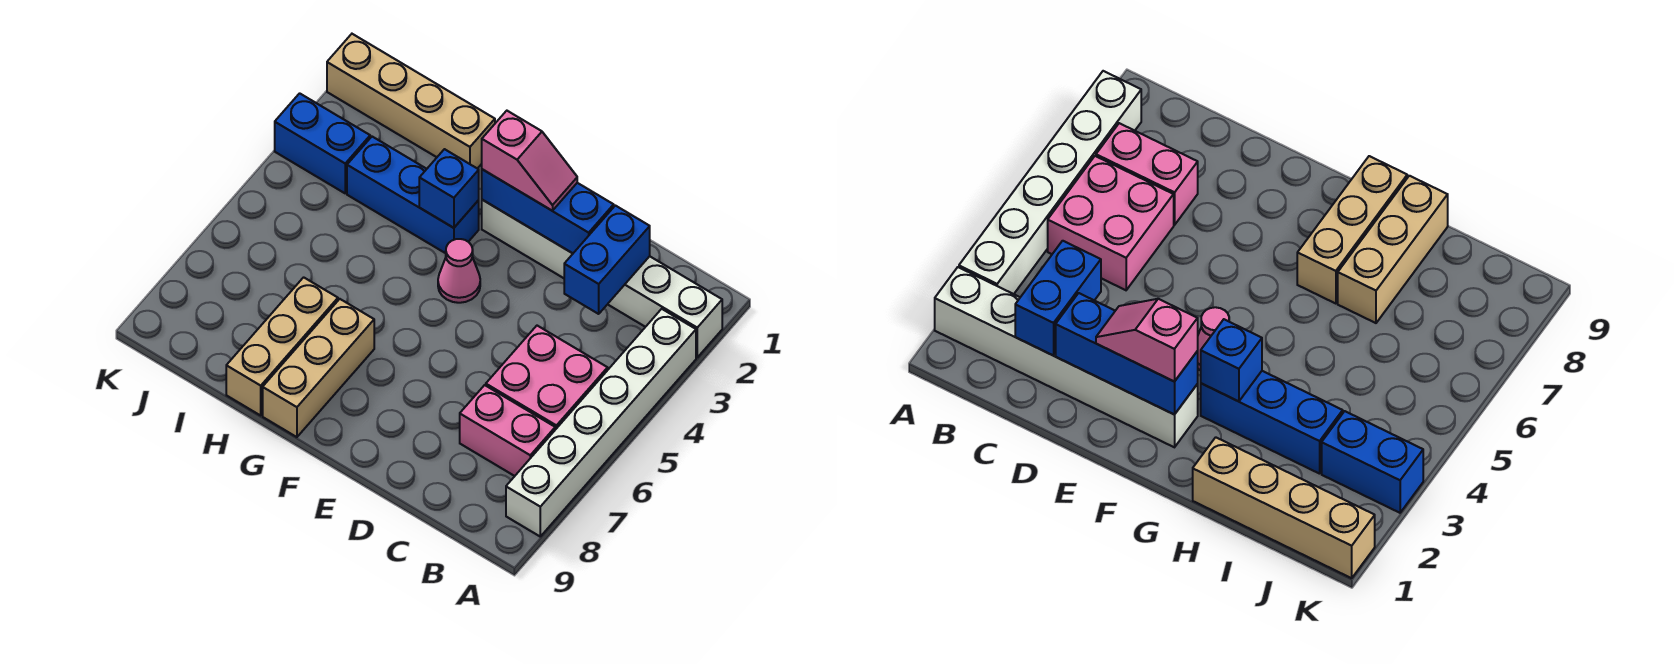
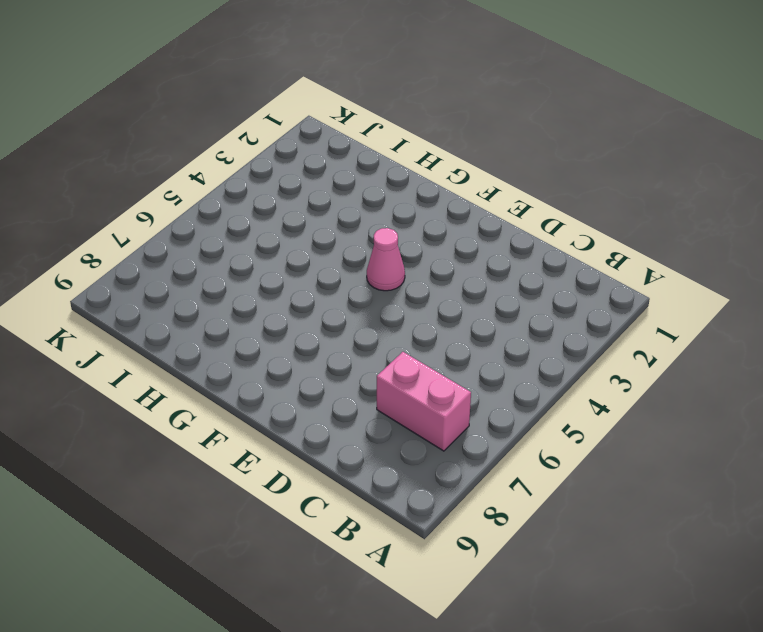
none -> white brick A2:F2 level 1
none -> white brick A3:A8 level 1
none -> pink brick B5:C6 level 1

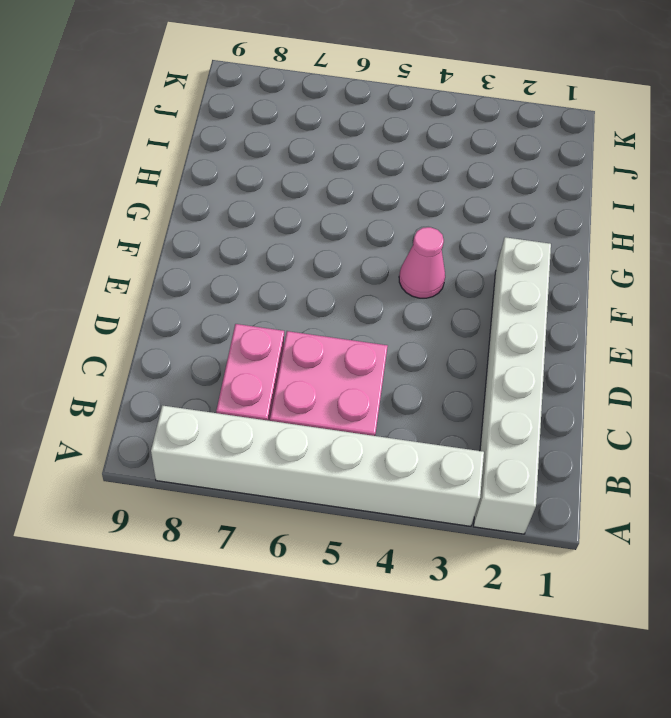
none -> blue brick G3:I3 level 1
none -> tan brick G7:G9 level 1
none -> tan brick H1:K1 level 1

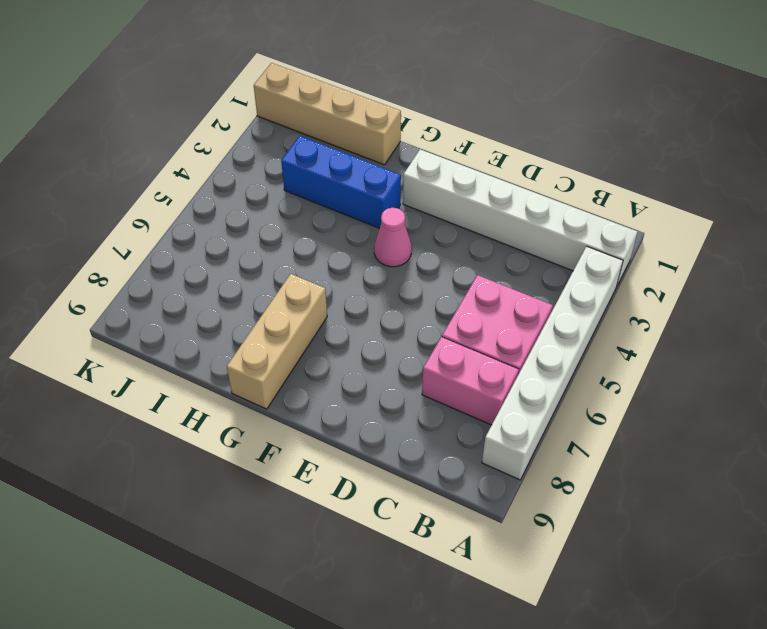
none -> tan brick H7:H9 level 1
none -> blue brick J3:K3 level 1
none -> blue brick C2:C3 level 2

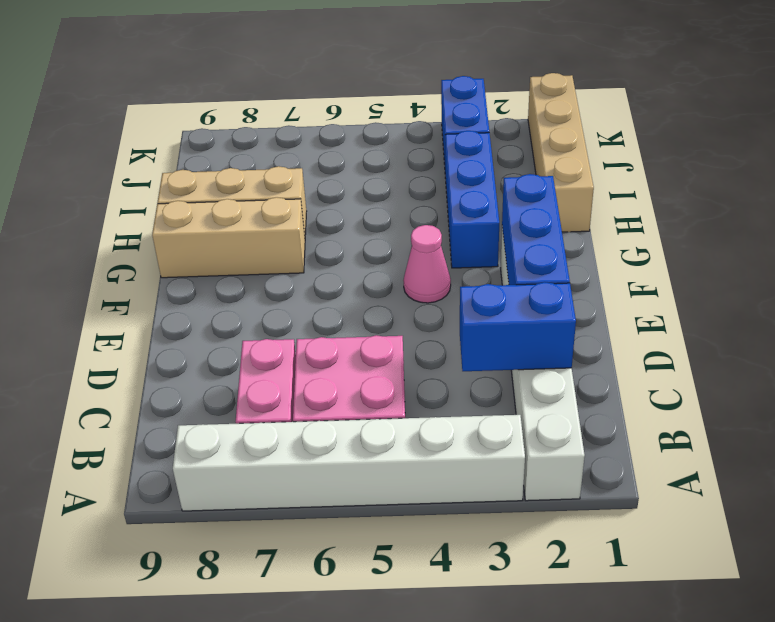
none -> blue brick G3 level 2
none -> pink slope E2:F2 level 3 top F

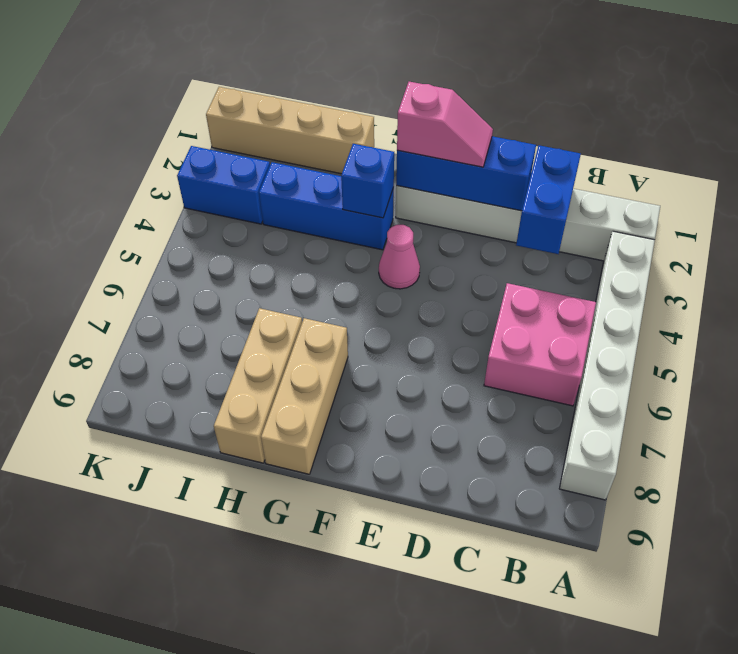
none -> pink brick B7:C7 level 1

